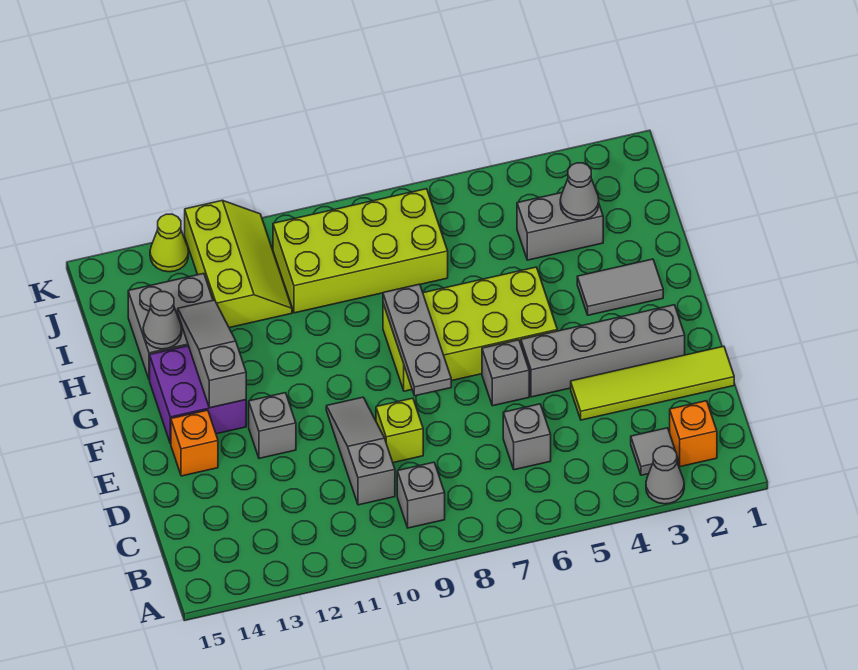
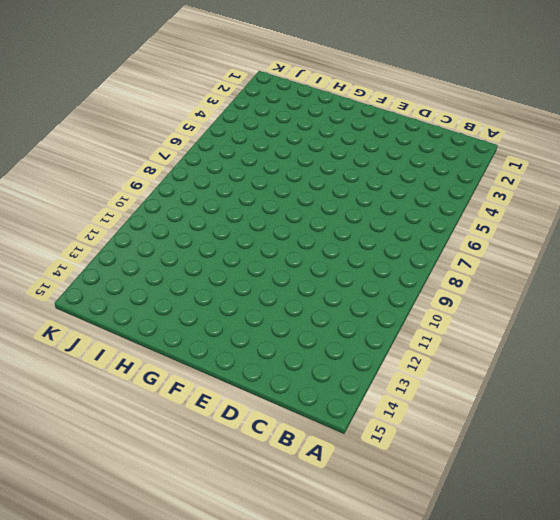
none -> grey cone A3 level 1
none -> orange brick B2 level 1
none -> grey tile B3 level 1

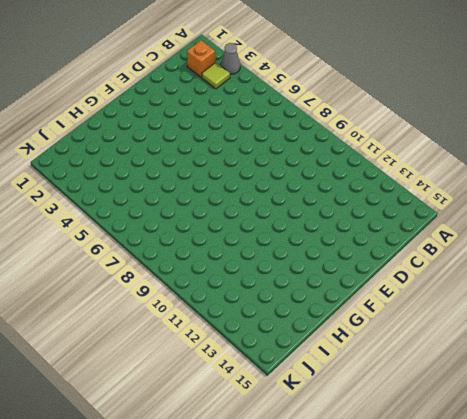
lime tile B3 level 1 -> grey tile B3 level 1
none -> grey brick B9 level 1
none -> grey brick C6 level 1
none -> grey slope C10:E10 level 1 top C

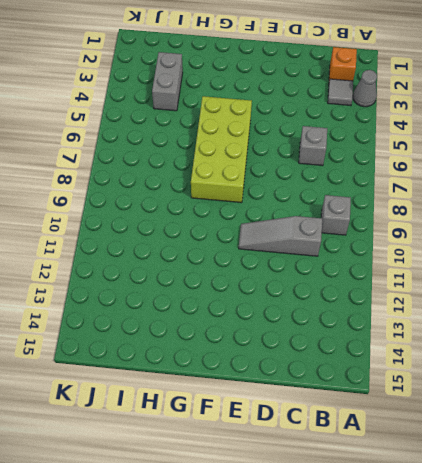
none -> lime tile D1:D4 level 1
none -> lime brick D9 level 1
none -> grey brick E2:E5 level 1

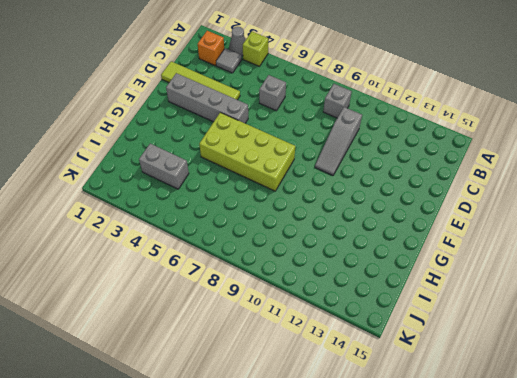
lime brick A4 level 1 -> lime brick D9 level 1
none -> grey brick E6 level 1
none -> grey brick E12 level 1
none -> orange brick E14 level 1

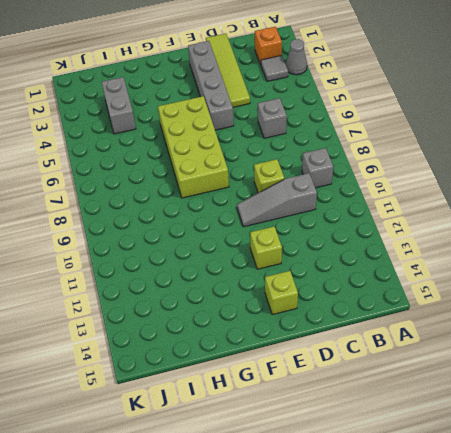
lime brick E12 level 1 -> grey brick E12 level 1
lime brick E14 level 1 -> orange brick E14 level 1
none -> grey brick E6 level 1
none -> purple brick F13:G14 level 1
none -> grey tile G2:G3 level 1

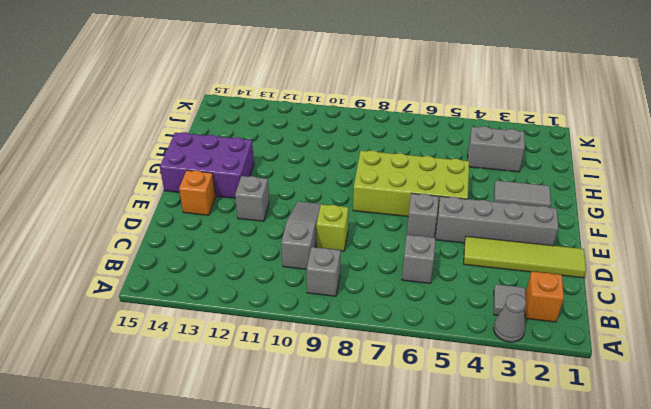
purple brick F13:G15 level 1 -> purple brick F13:G14 level 1
none -> grey brick H13:I14 level 1
none -> lime brick I7:J10 level 1
none -> lime slope I11:K12 level 1 top 12

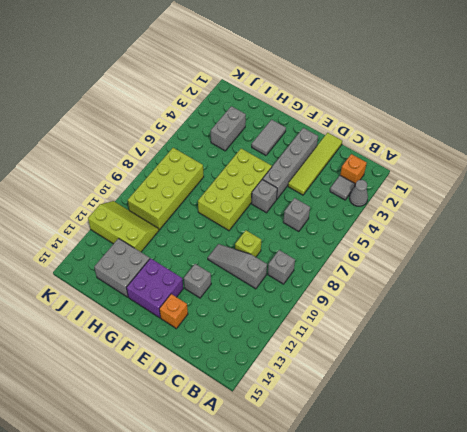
none -> lime cone K13 level 1
none -> grey plate E8:G8 level 2
none -> grey slope F13:H13 level 2 top F

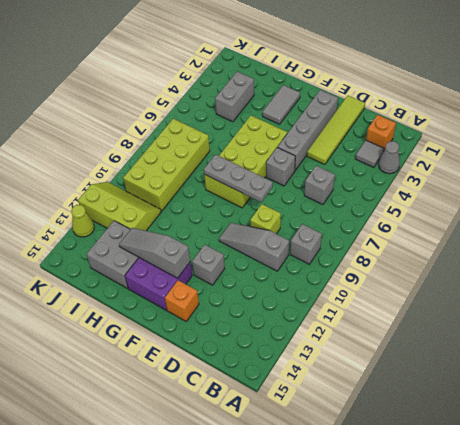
none -> grey cone H14 level 2
none -> grey cone I3 level 2

